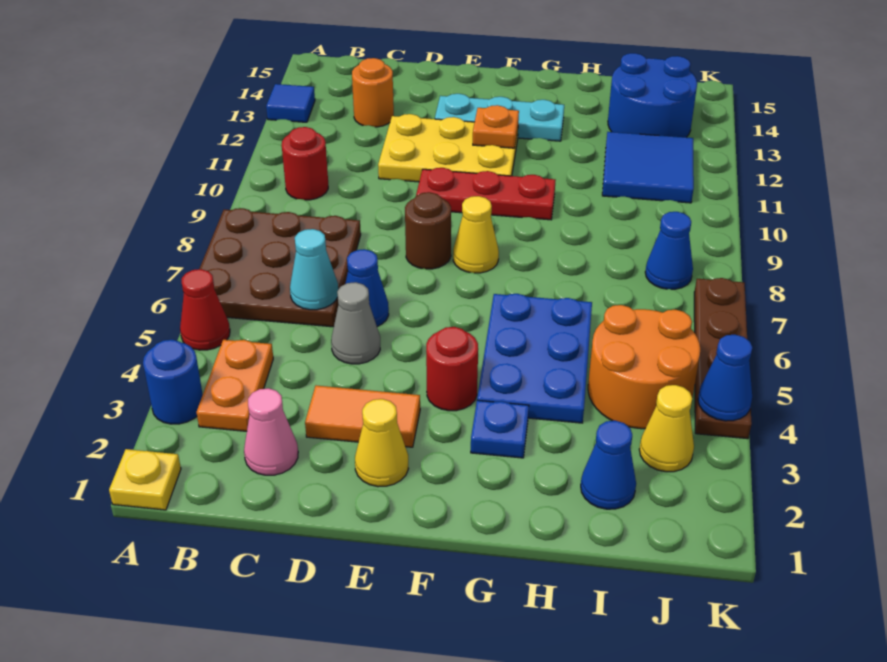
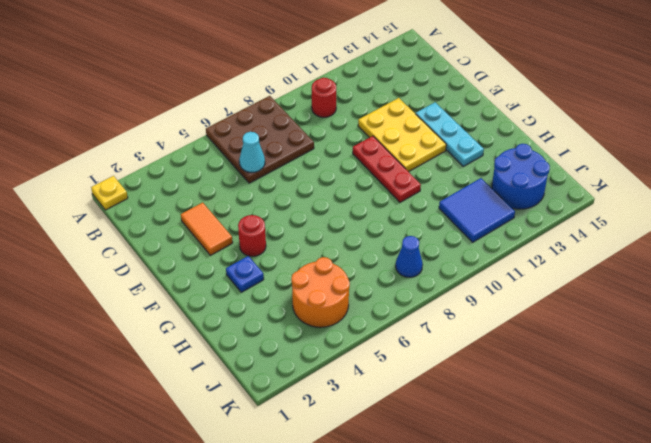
none -> blue round brick A3 level 1
none -> red cone A5 level 1
none -> blue tile A13 level 1
none -> orange plate B3:B4 level 1

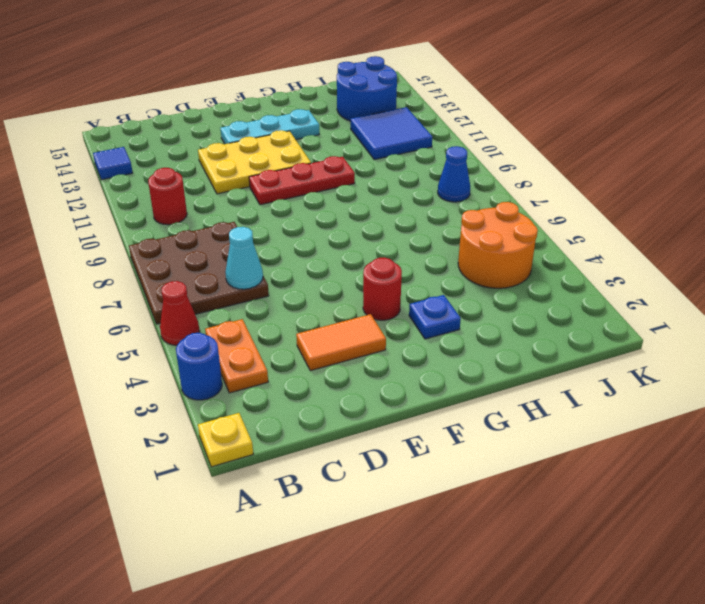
none -> pink cone C2 level 1
none -> orange round brick C13 level 1
none -> grey cone D5 level 1
none -> blue cone D6 level 1

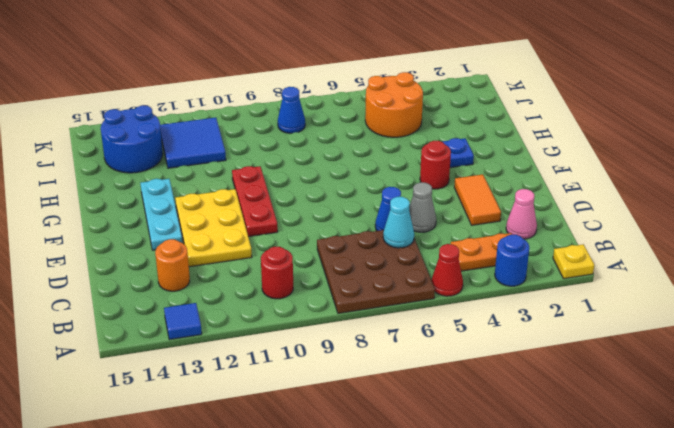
none -> yellow cone E2 level 1
none -> brown round brick E8 level 1
none -> yellow cone F8 level 1
none -> blue plate G4:H6 level 1

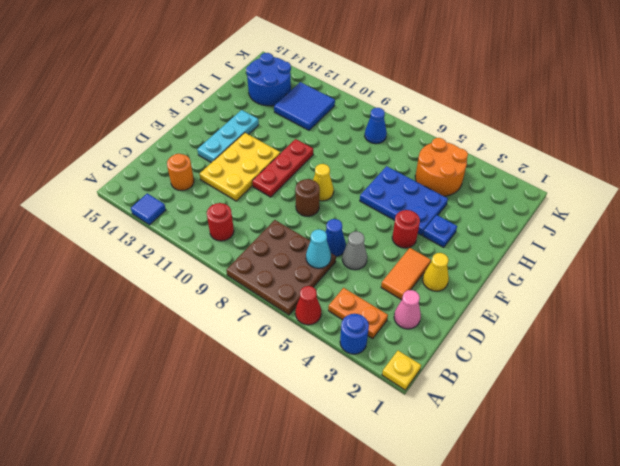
none -> blue cone I2 level 1
none -> yellow cone J3 level 1
none -> brown plate K4:K7 level 1
none -> orange plate F12 level 2

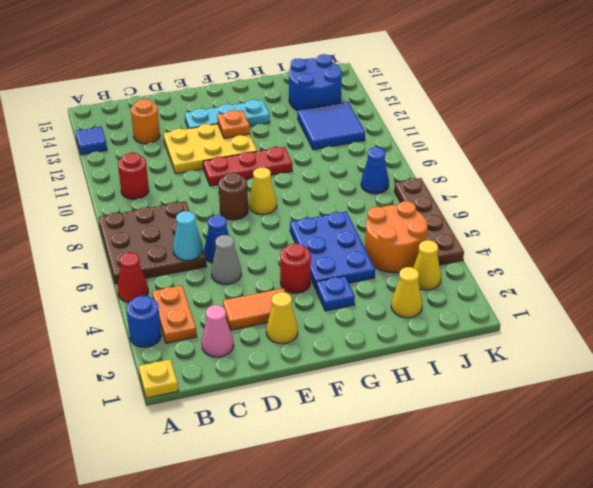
yellow cone I2 level 1 -> blue cone I2 level 1
none -> blue cone K4 level 2

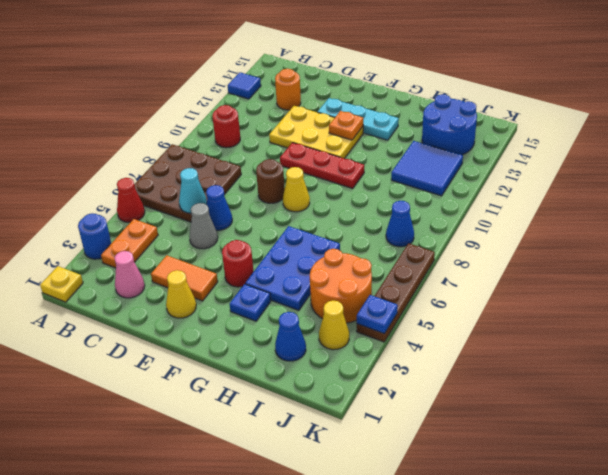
blue plate K4 level 2 -> blue cone K4 level 2

